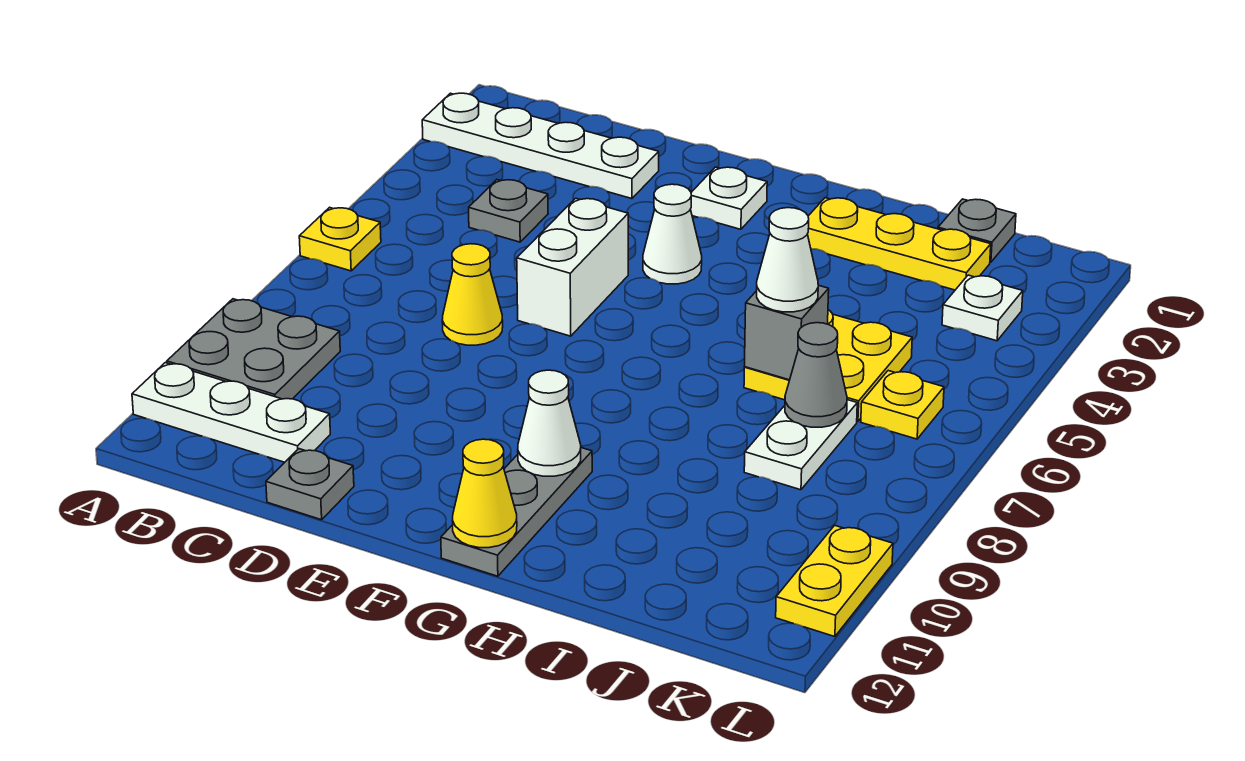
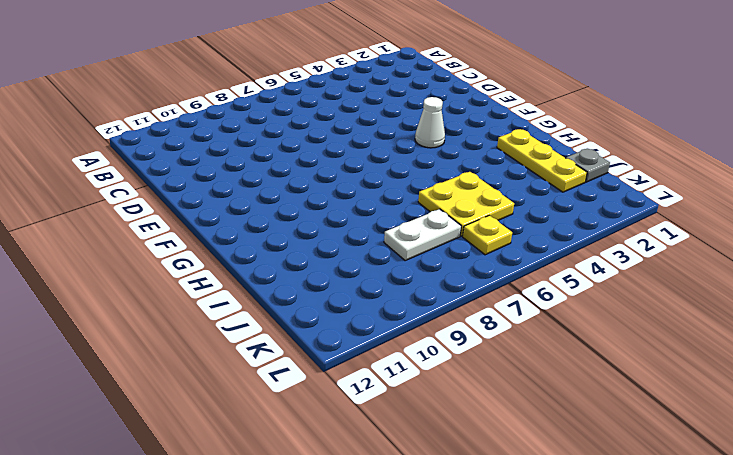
none -> white plate A2:D2 level 1
none -> yellow plate A6 level 1
none -> grey plate A9:B10 level 1

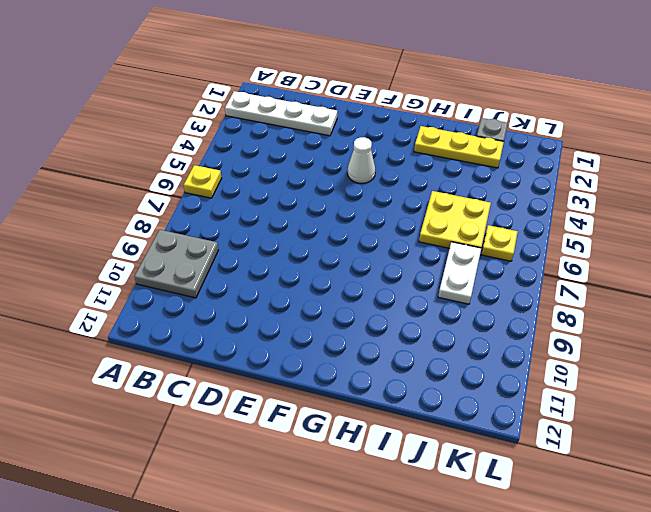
none -> white plate A11:C11 level 1
none -> grey plate C4 level 1
none -> yellow cone D7 level 1

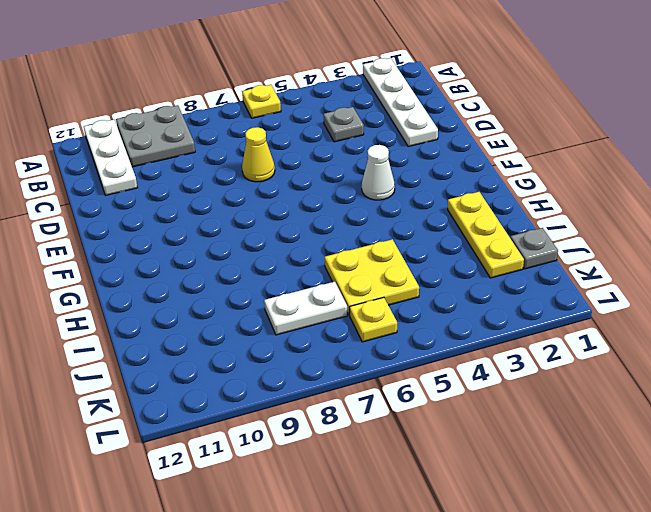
none -> grey plate D12 level 1
none -> white brick E5:E6 level 1
none -> white plate F2 level 1

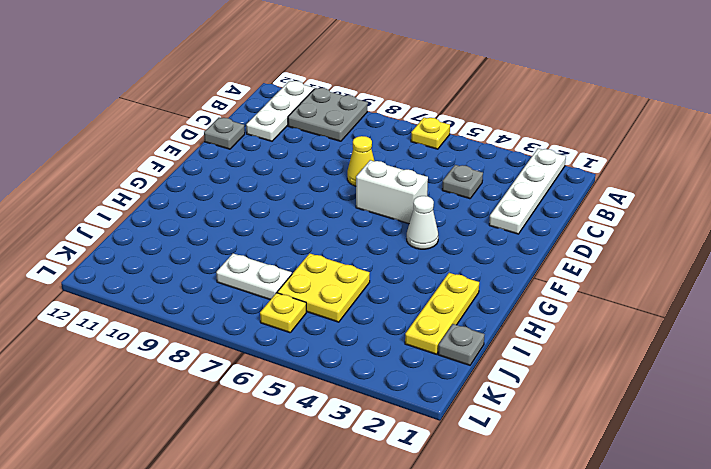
none -> white plate F2 level 1
none -> grey plate G10:G12 level 1
none -> white plate K3 level 1

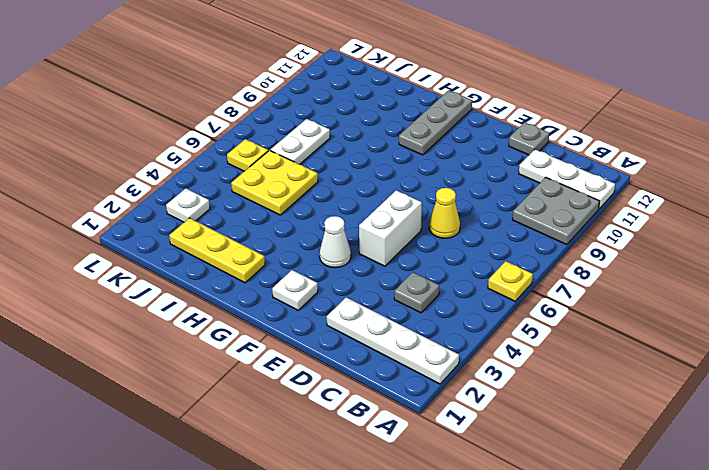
none -> grey plate J1 level 1
none -> yellow plate L10:L11 level 1
none -> white cone G10 level 2

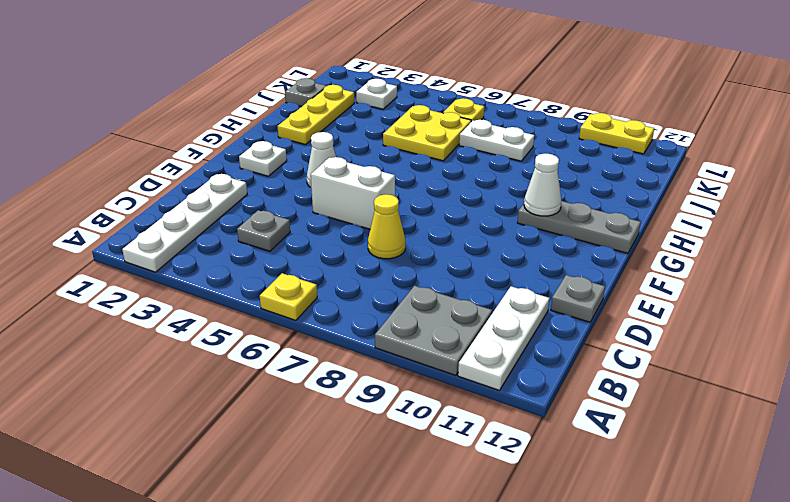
none -> yellow cone G12 level 2
none -> grey brick I6 level 2
none -> grey cone J7 level 2

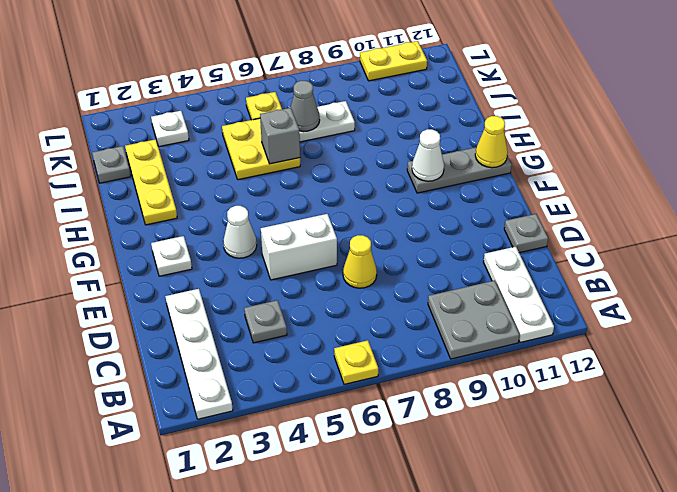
none -> white cone I6 level 3

